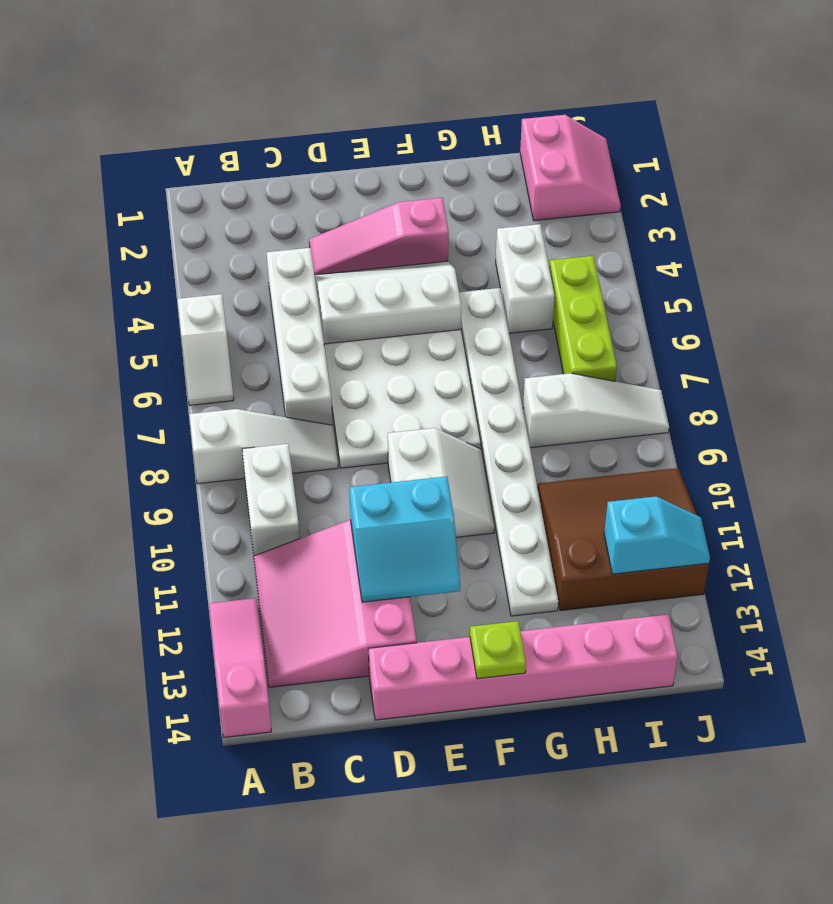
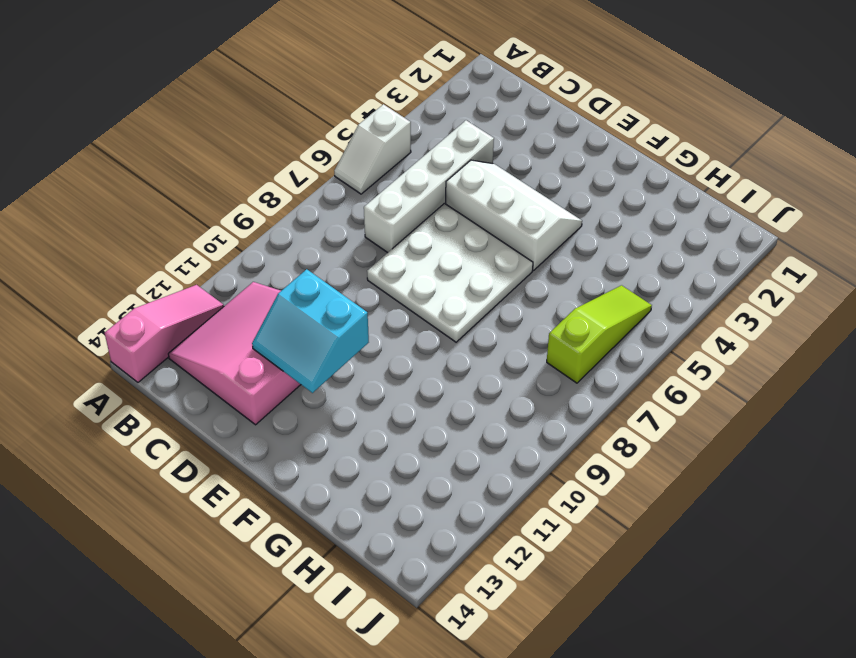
lime slope I5:I7 level 1 top 7 -> lime brick I5:I7 level 1
none -> white slope A8:C8 level 1 top A
none -> white brick B9:B10 level 1
none -> pink slope D3:F3 level 1 top F

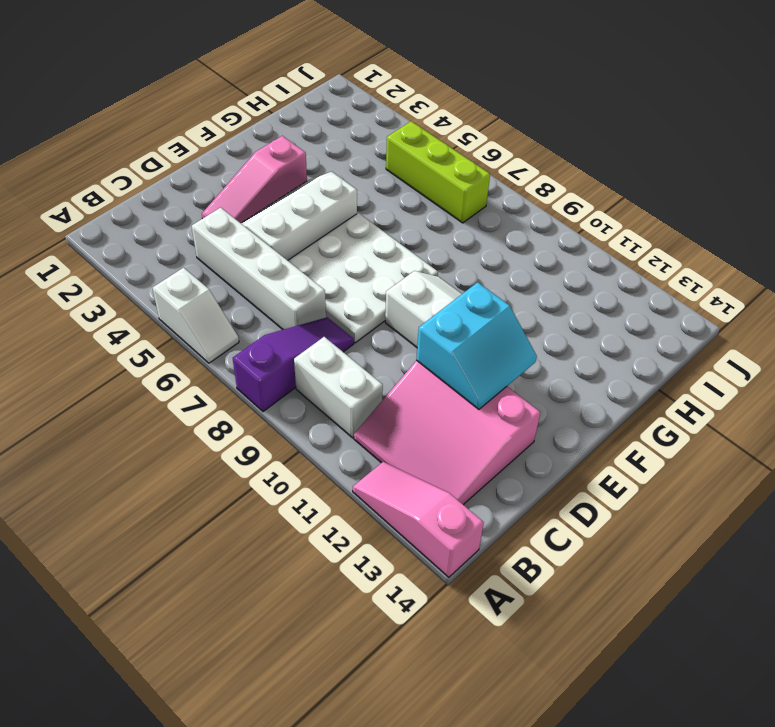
purple slope A8:C8 level 1 top A -> white slope A8:C8 level 1 top A
none -> pink brick D14:I14 level 1
none -> white plate G5:G12 level 1
none -> white brick H4:H5 level 1

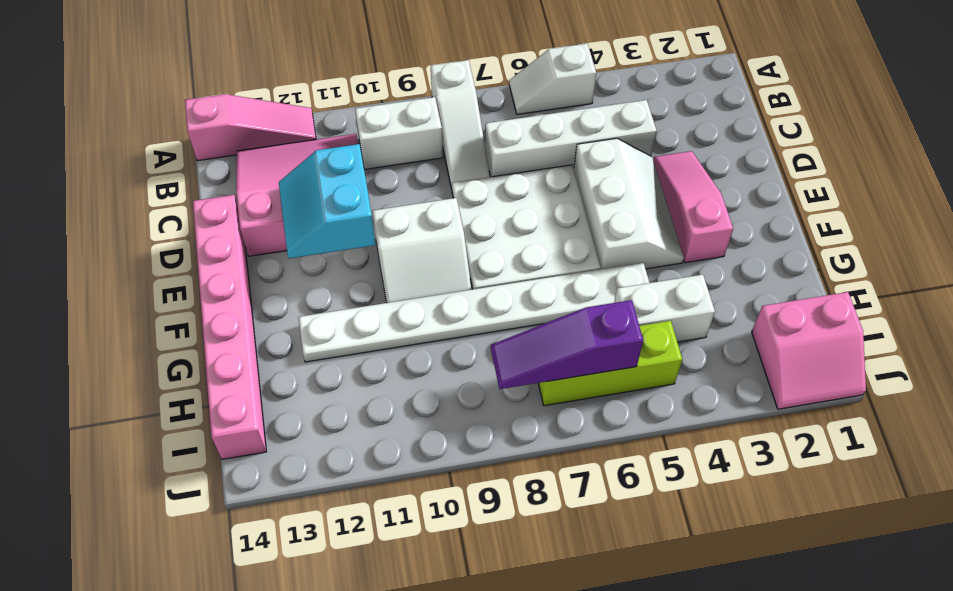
purple slope I6:I8 level 2 top 6 -> none
none -> white slope H8:J8 level 1 top H
none -> brown slope H10:J12 level 1 top 12
none -> lime plate F14 level 2

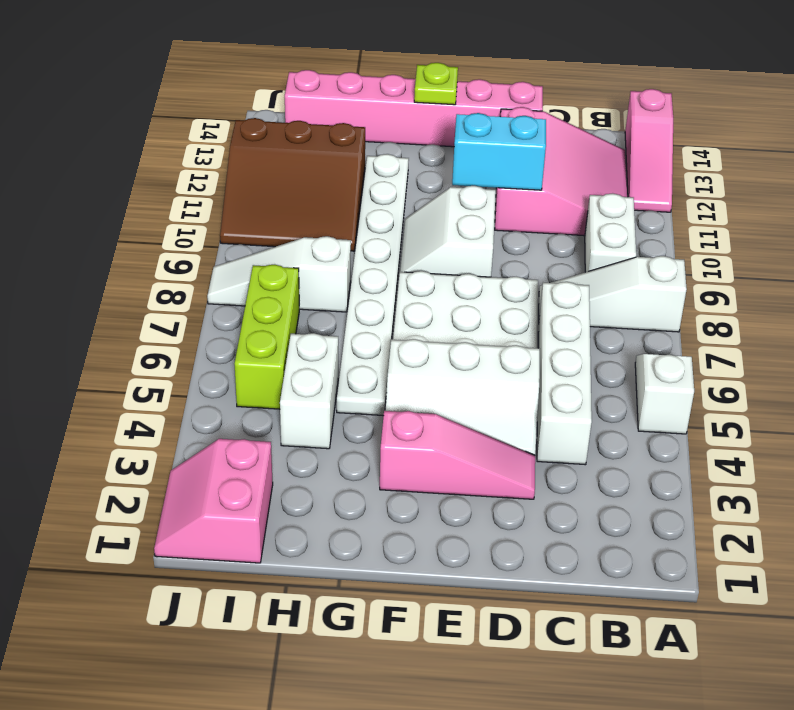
none -> cyan slope I12:J12 level 2 top I

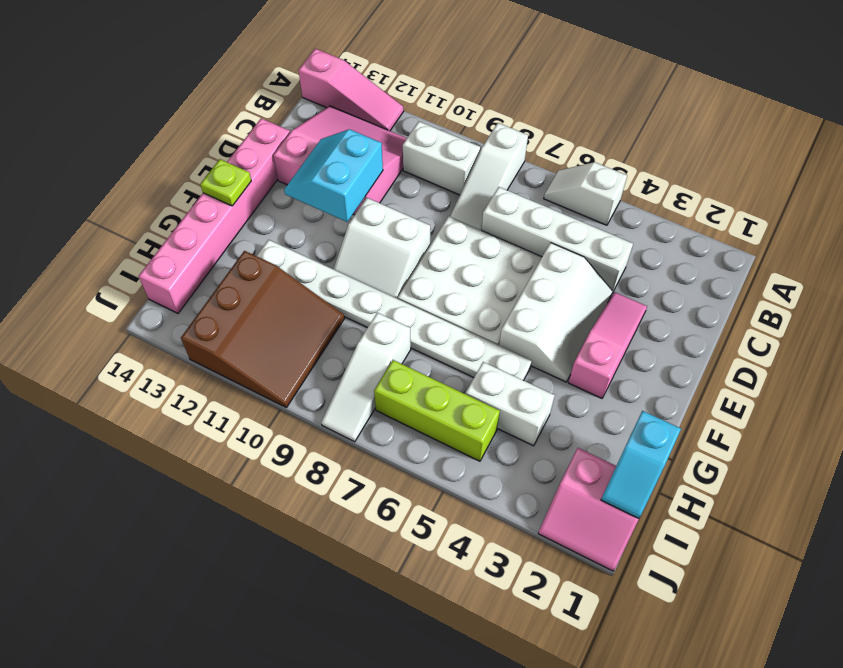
cyan slope H1:I1 level 2 top H -> cyan slope I12:J12 level 2 top I

